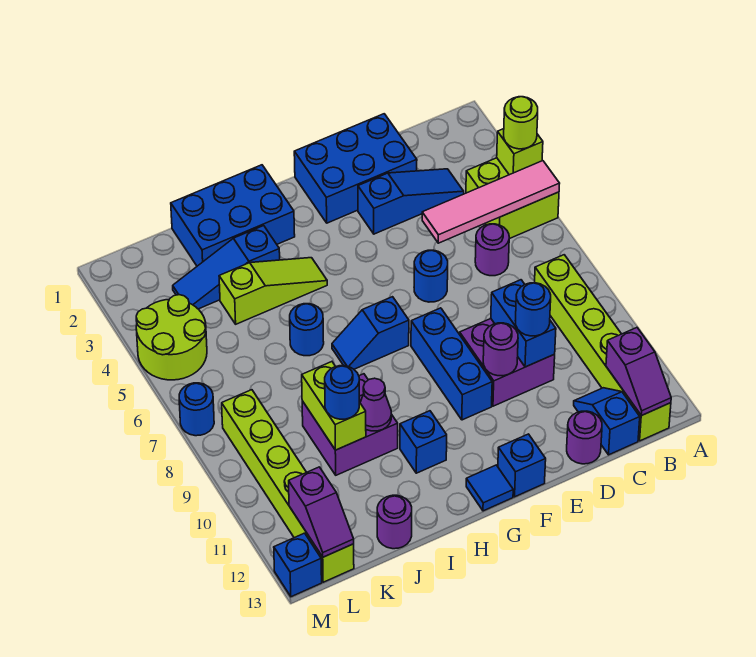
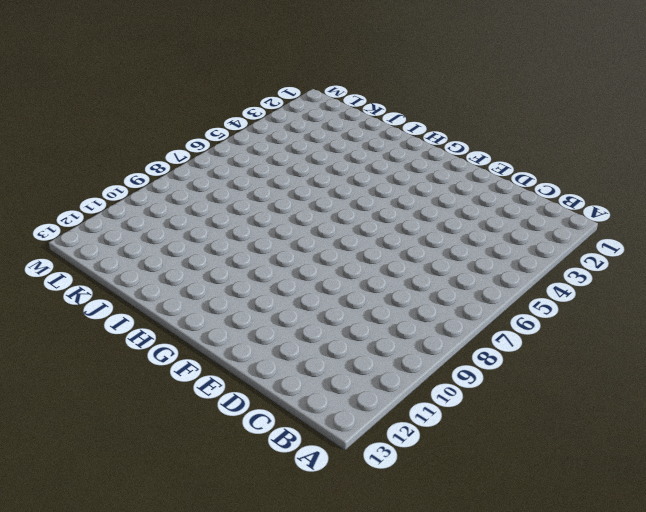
none -> lime brick A4:B5 level 1
none -> lime brick B8:B13 level 1
none -> blue slope C3:E3 level 1 top E
none -> purple round brick C6 level 1

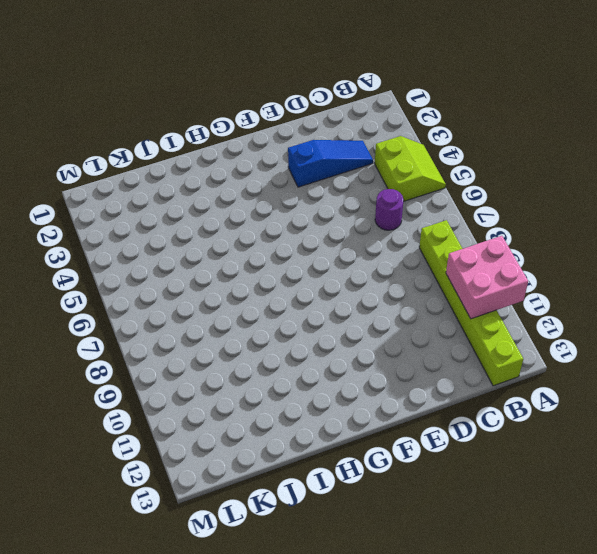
lime slope A4:B5 level 1 top B -> lime brick A4:B5 level 1
pink brick A10:B11 level 2 -> none
none -> blue slope C12:C13 level 1 top 13
none -> blue brick D1:F2 level 1
none -> purple brick D9:E10 level 1
none -> purple round brick D13 level 1

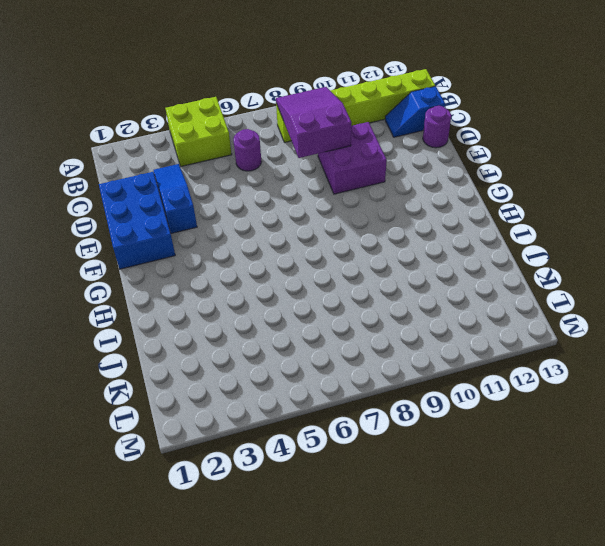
purple slope B8:D9 level 2 top D -> blue brick D9:D10 level 2
none -> blue round brick E6 level 1
none -> blue brick F8:F10 level 1
none -> blue brick F13 level 1
none -> blue slope G7:H7 level 1 top G

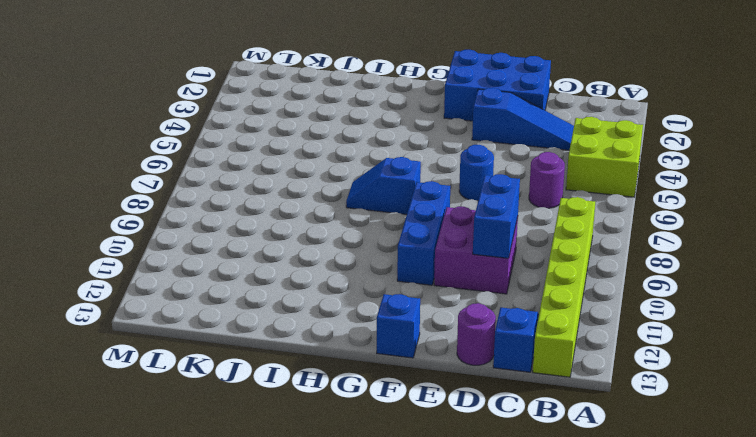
none -> blue tile G13 level 1
none -> blue brick H1:J2 level 1
none -> lime slope H4:J4 level 1 top J
none -> blue brick H11 level 1

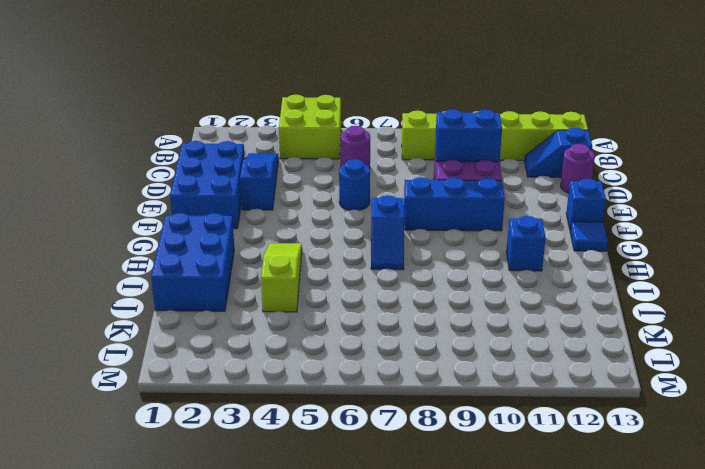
none -> blue slope I3:K3 level 1 top I
none -> blue round brick I6 level 1
none -> purple brick I9:J10 level 1
none -> purple round brick J13 level 1

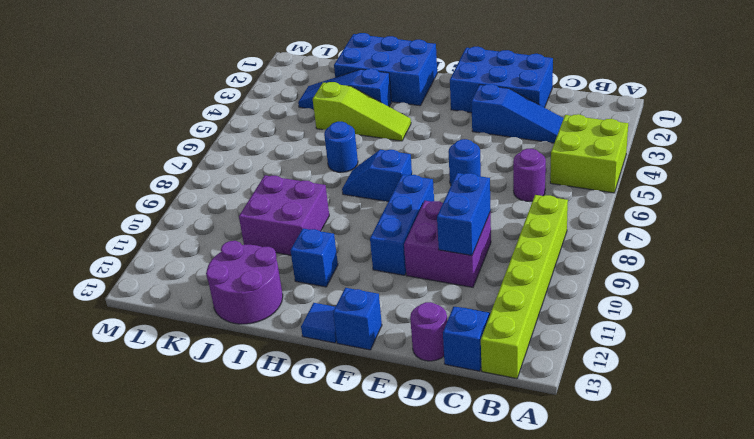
purple round brick I12:J13 level 1 -> purple round brick J13 level 1
none -> lime round brick L4:M5 level 1
none -> lime brick L8:L13 level 1
none -> blue round brick M7 level 1
none -> blue brick M13 level 1

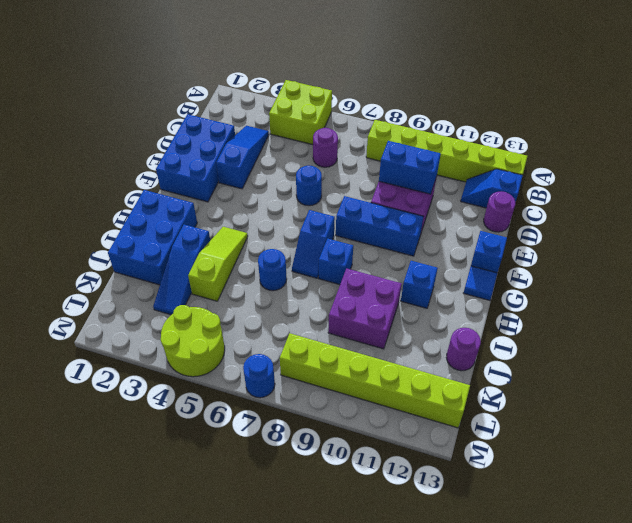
blue brick H8 level 1 -> blue brick M13 level 1
none -> lime brick A4 level 2
none -> pink tile A5:D5 level 2
none -> purple slope B12:B13 level 2 top 12
none -> purple round brick E10 level 2

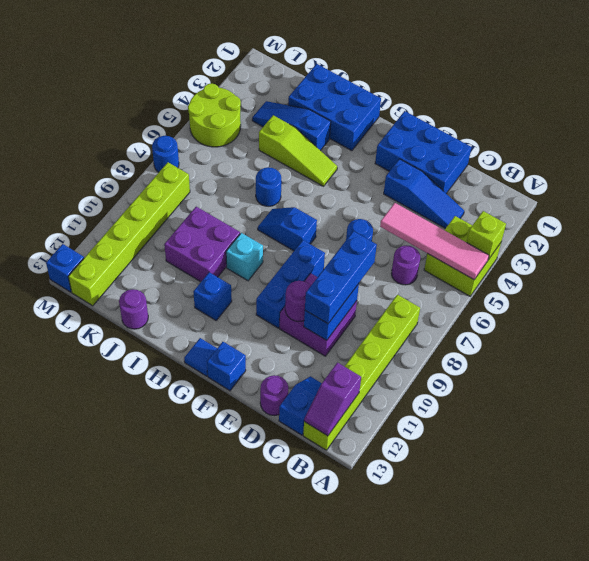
blue brick D8:D10 level 3 -> blue round brick D10 level 3
cyan brick H9 level 1 -> none
none -> purple cone I10 level 2
none -> lime brick J9:J10 level 2
none -> purple slope L12:L13 level 2 top 12
none -> lime round brick A4 level 3

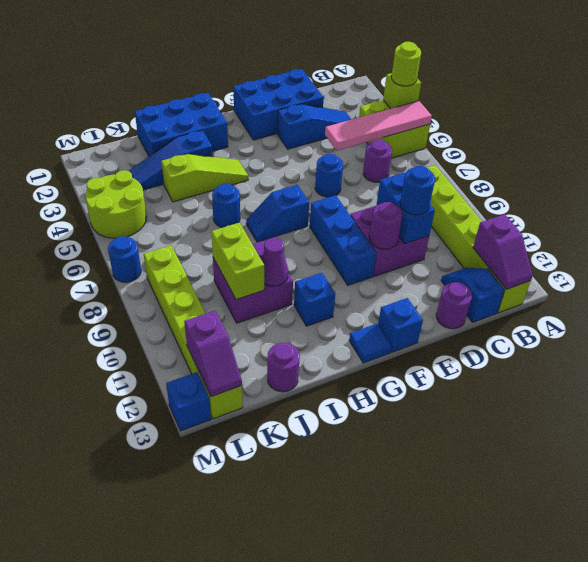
none -> blue round brick J10 level 3

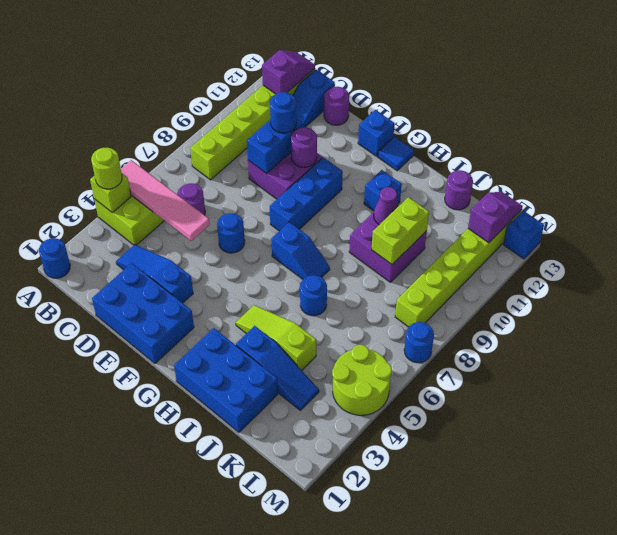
blue round brick A1 level 1 -> blue round brick J10 level 3

